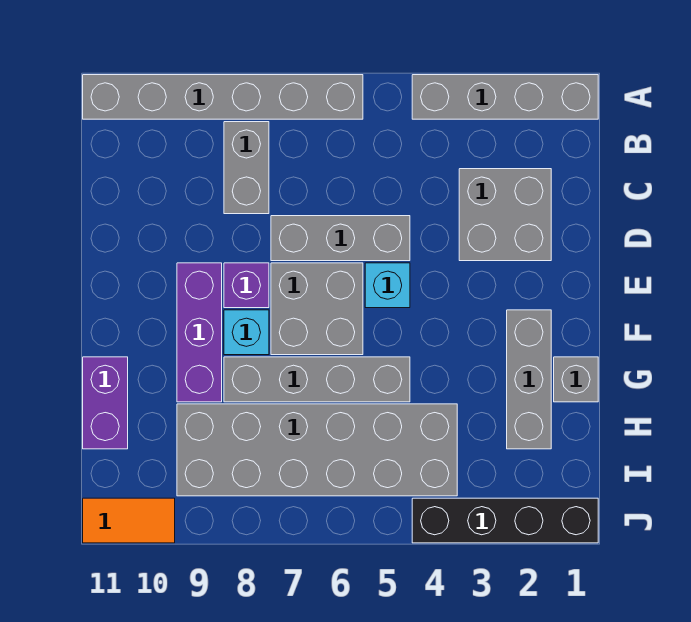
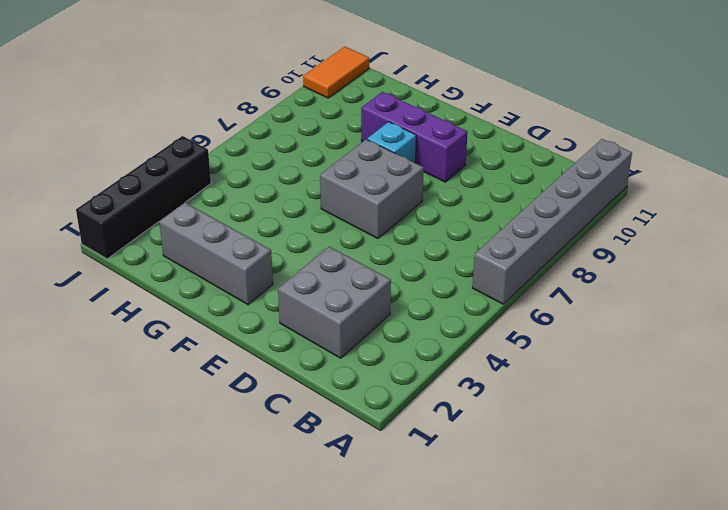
none -> grey brick A1:A4 level 1
none -> grey brick B8:C8 level 1
none -> grey brick D5:D7 level 1

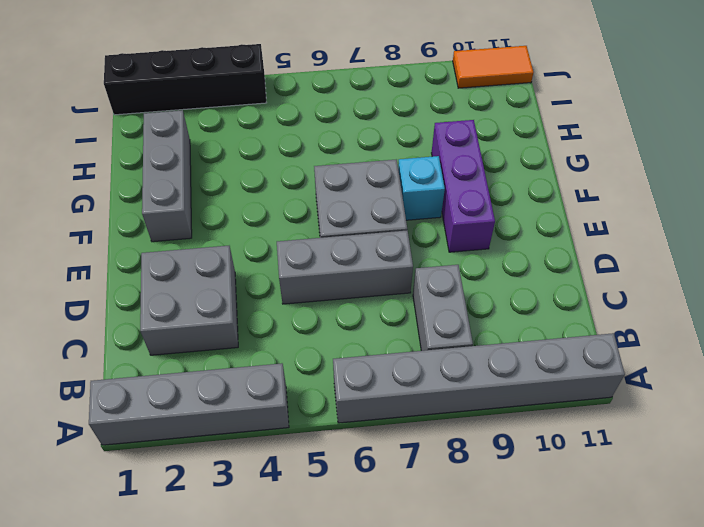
none -> cyan brick E5 level 1
none -> purple brick E8 level 1
none -> grey brick G1 level 1

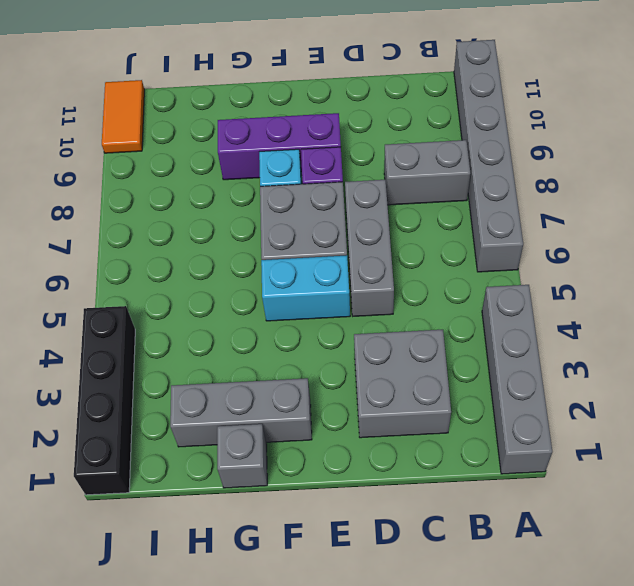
cyan brick E5:F5 level 1 -> cyan brick E5 level 1
none -> grey brick G5:G8 level 1
none -> purple brick G11:H11 level 1
none -> grey brick H4:I9 level 1

